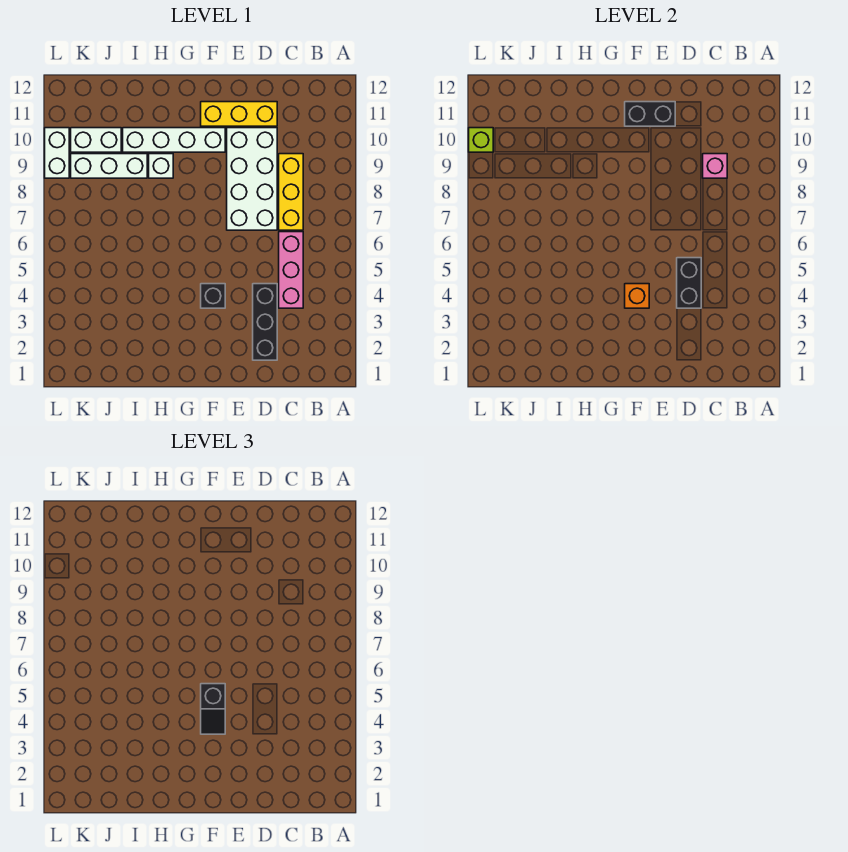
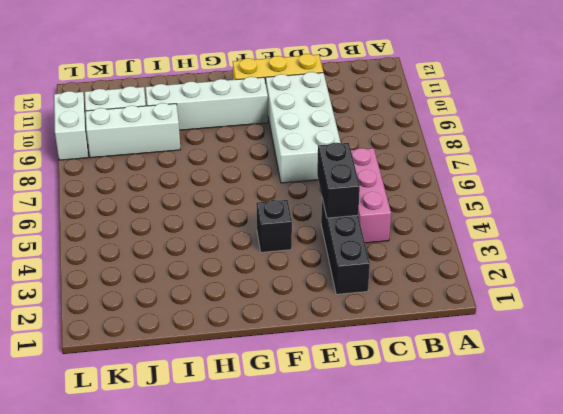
none -> yellow brick C7:C9 level 1
none -> white brick H9 level 1
none -> pink brick C9 level 2

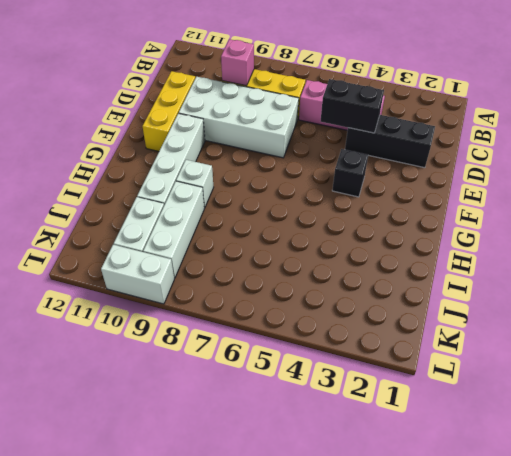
none -> black brick E11:F11 level 2
none -> orange brick F4 level 2
none -> lime brick L10 level 2

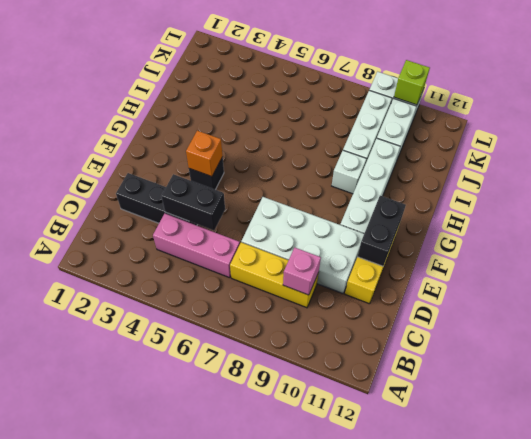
none -> black slope F4:F5 level 3 top 5

